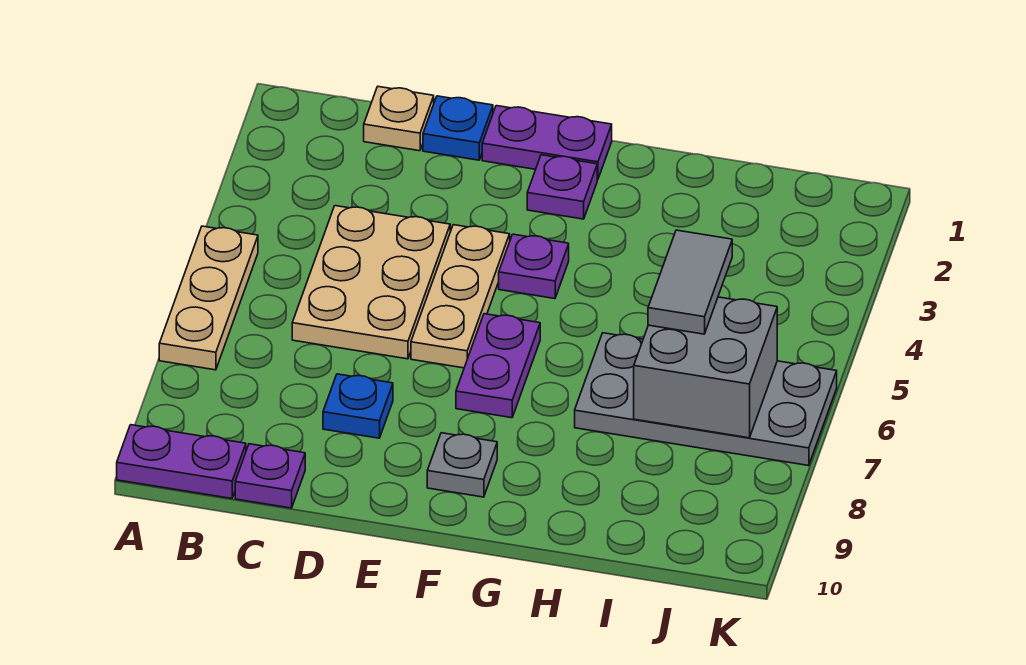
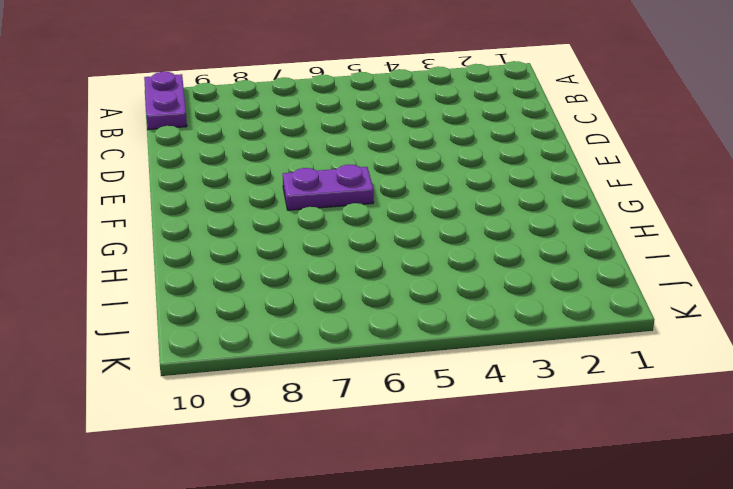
none -> tan plate A5:A7 level 1
none -> tan plate C1 level 1
none -> tan plate C4:D6 level 1

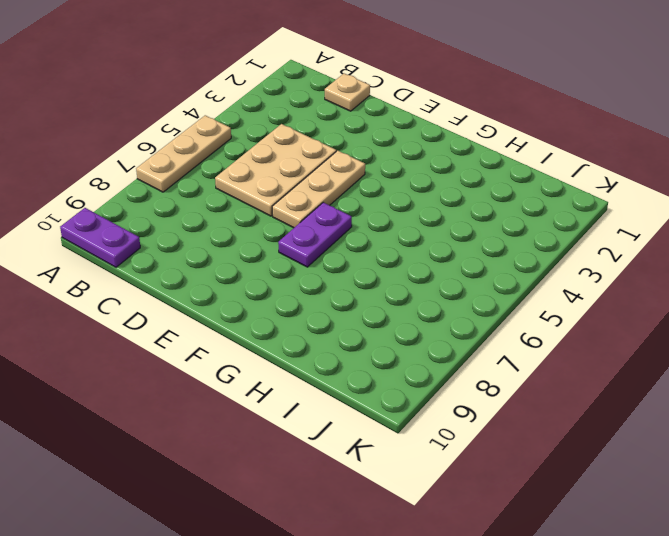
none -> purple plate C10 level 1
none -> blue plate D1 level 1
none -> blue plate D8 level 1

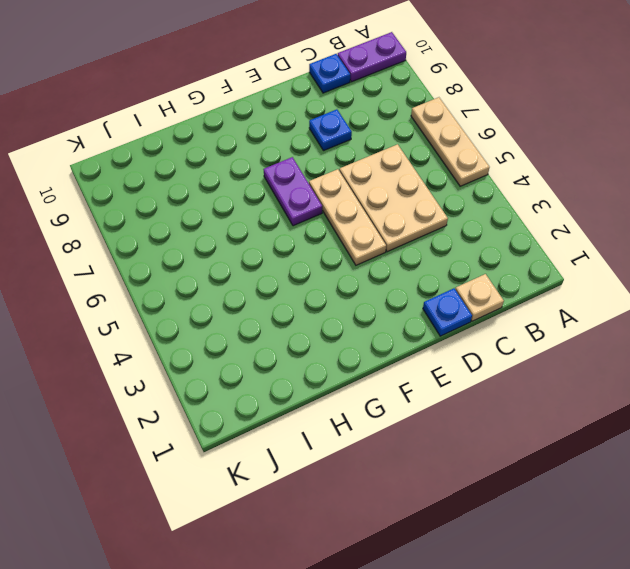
blue plate C10 level 1 -> purple plate C10 level 1
none -> purple plate E1:F1 level 1
none -> purple plate F2 level 1
none -> purple plate F4 level 1

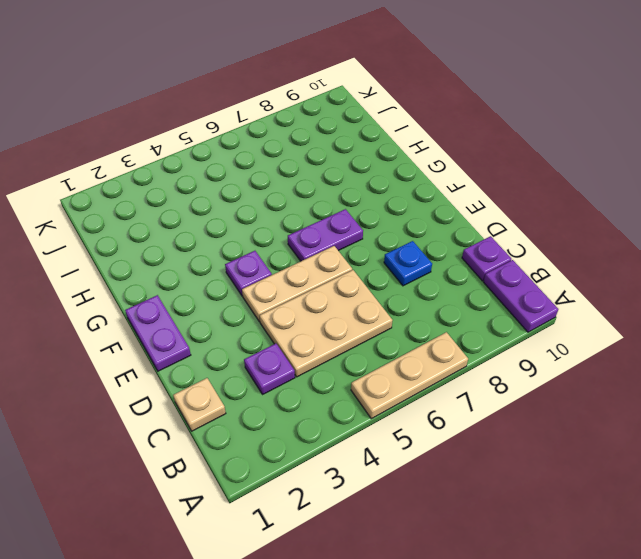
purple plate C3 level 1 -> purple plate F2 level 1
none -> blue plate D1 level 1
none -> grey plate F9 level 1
none -> grey plate H6:K7 level 1

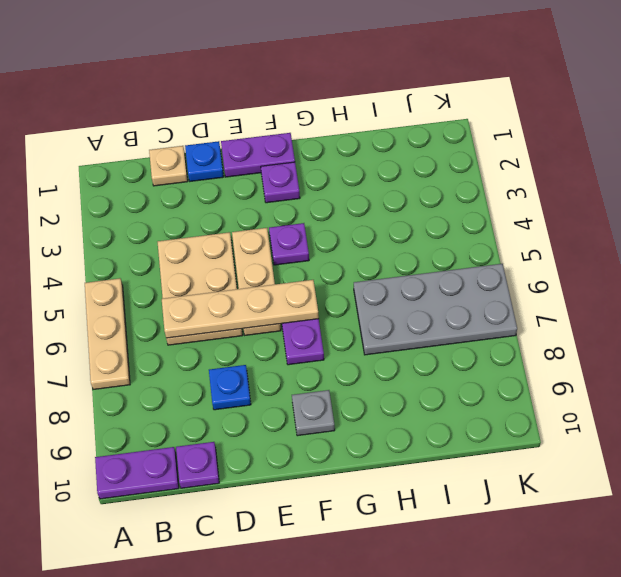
tan plate C6:F6 level 2 -> none
none -> grey brick I6:J7 level 2
none -> grey tile I5:I6 level 3

